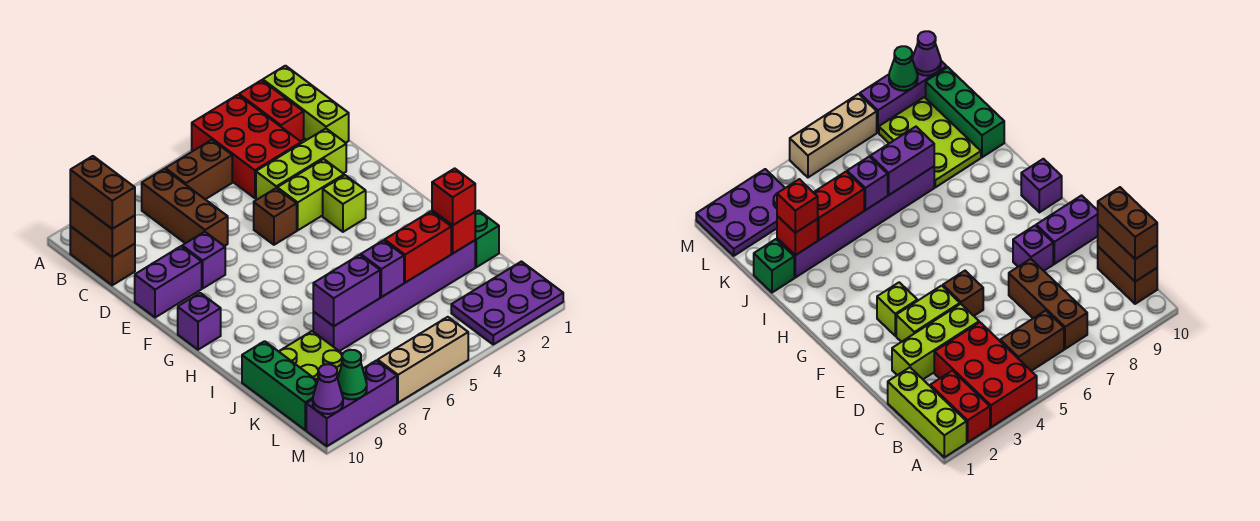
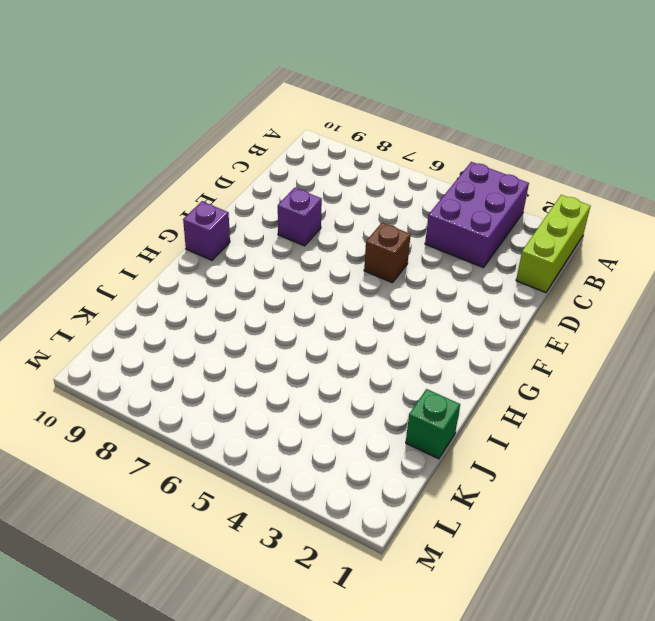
purple brick A3:C4 level 1 -> red brick A3:C4 level 1
none -> red brick A2:B2 level 1
none -> brown brick B5:B6 level 1
none -> brown brick B7:D7 level 1

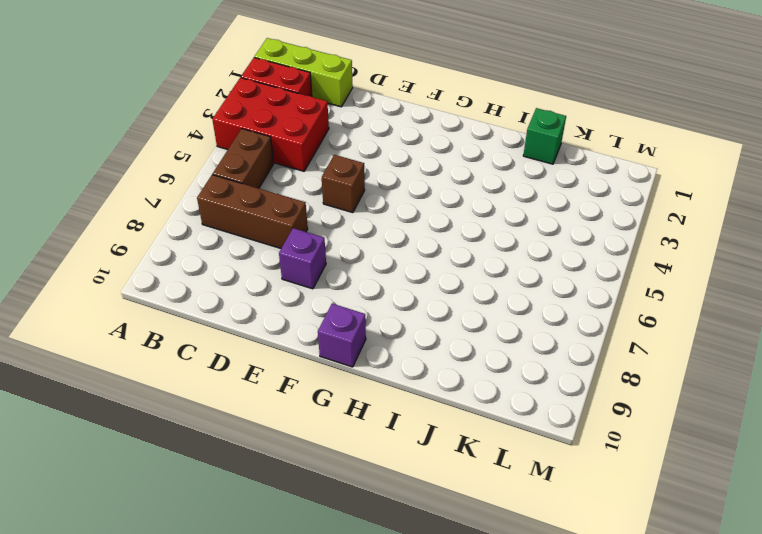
none -> brown brick B10:C10 level 1
none -> lime brick D2:D4 level 1
none -> lime brick E3:E4 level 1

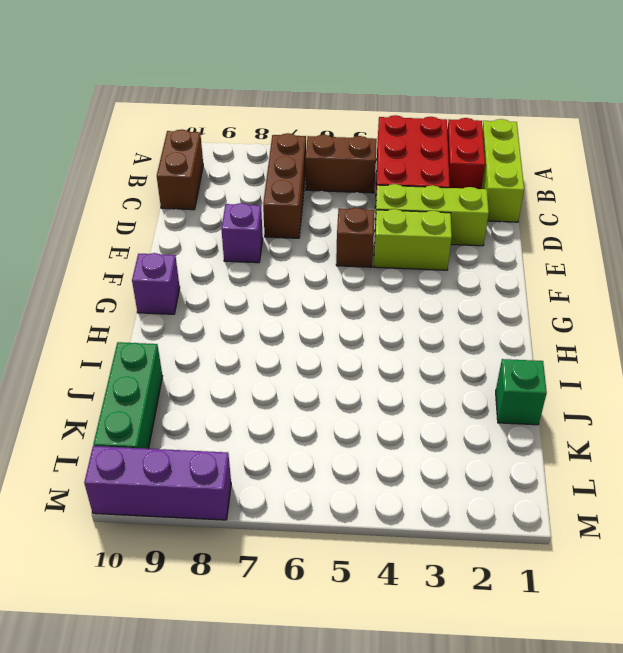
none -> purple brick E9:E10 level 1
none -> lime brick F3 level 1
none -> purple brick J2:J7 level 1

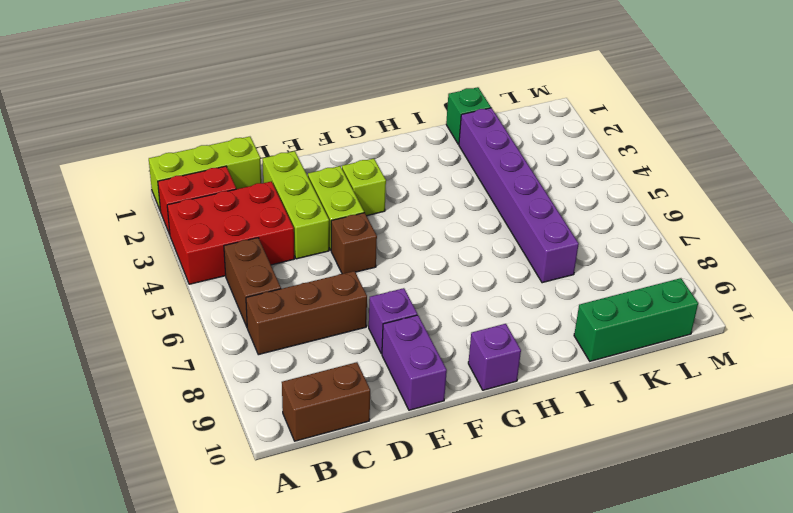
none -> lime plate J8:L9 level 1
none -> purple plate L1:M3 level 1
none -> tan brick M5:M7 level 1

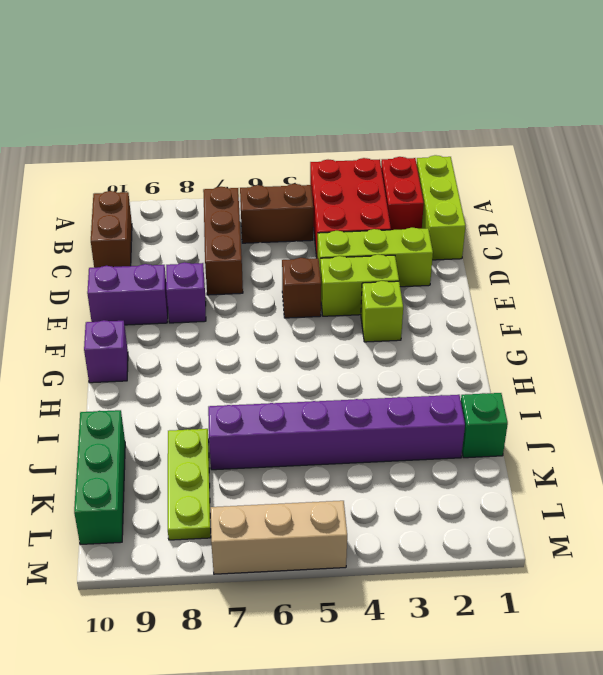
lime plate J8:L8 level 1 -> lime plate J8:L9 level 1
none -> purple plate L1:M3 level 1
none -> purple brick M8:M10 level 1
none -> brown brick B10:C10 level 2

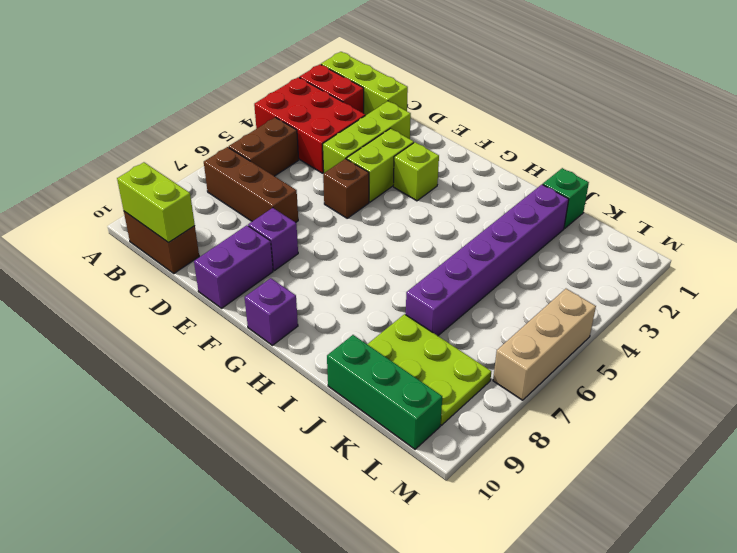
lime brick B10:C10 level 2 -> brown brick B10:C10 level 2
none -> purple plate L1:M3 level 1
none -> purple brick M8:M10 level 1
none -> red brick J2 level 2

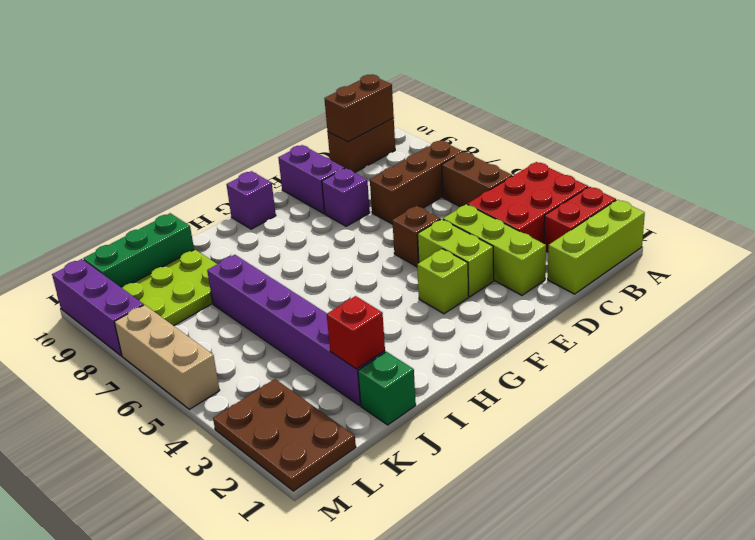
brown plate L1:M3 level 1 -> purple plate L1:M3 level 1
none -> red brick J3:J4 level 2
none -> purple brick J5 level 2
none -> purple brick J6:J7 level 2

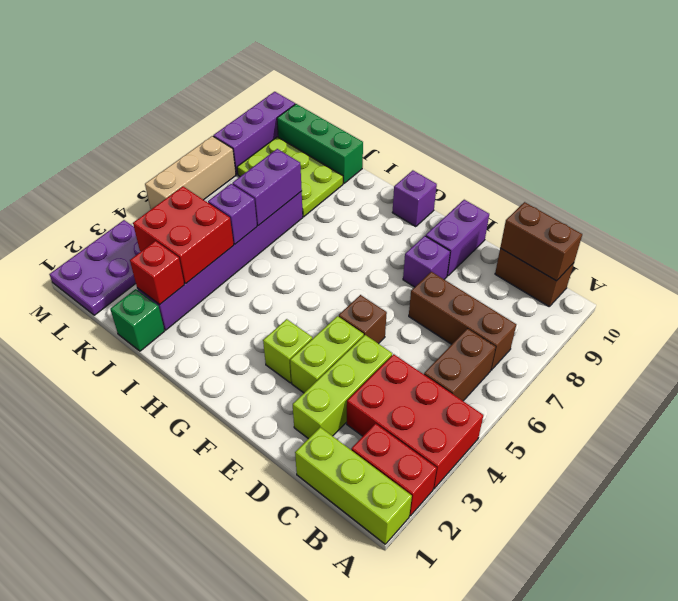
red brick J3:K4 level 2 -> red brick J3:J4 level 2
none -> green cone M9 level 2
none -> purple cone M10 level 2
none -> brown brick B10:C10 level 3

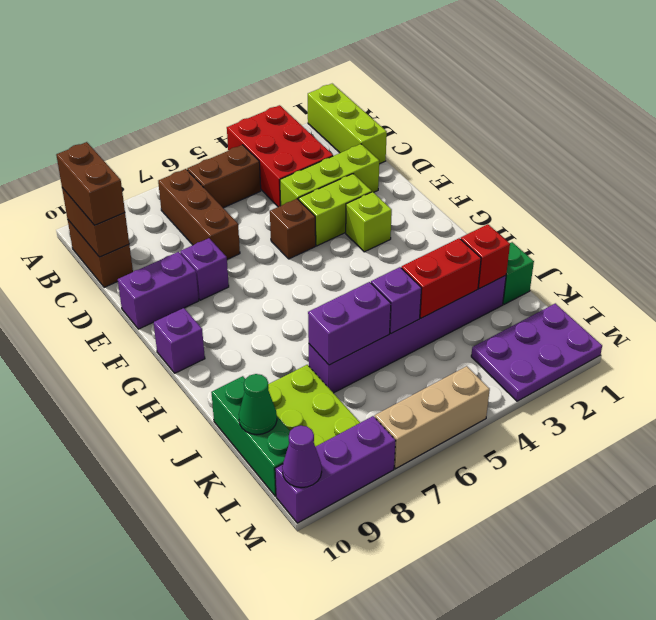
green cone K10 level 2 -> green cone M9 level 2
none -> red brick A2:B2 level 1
none -> red brick J2 level 3

